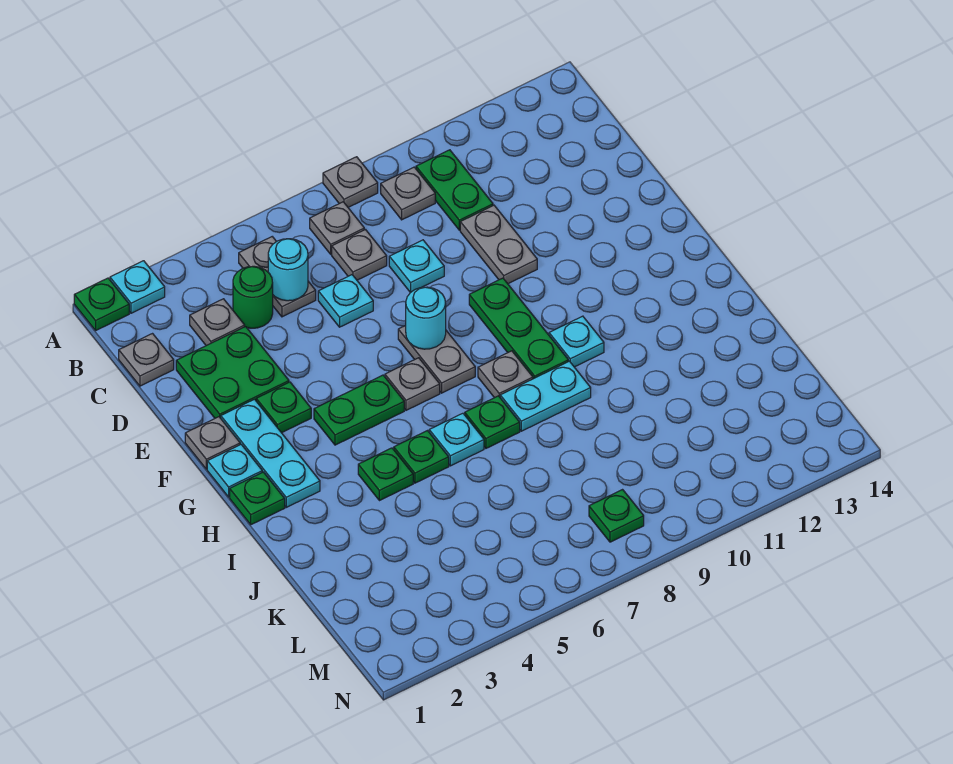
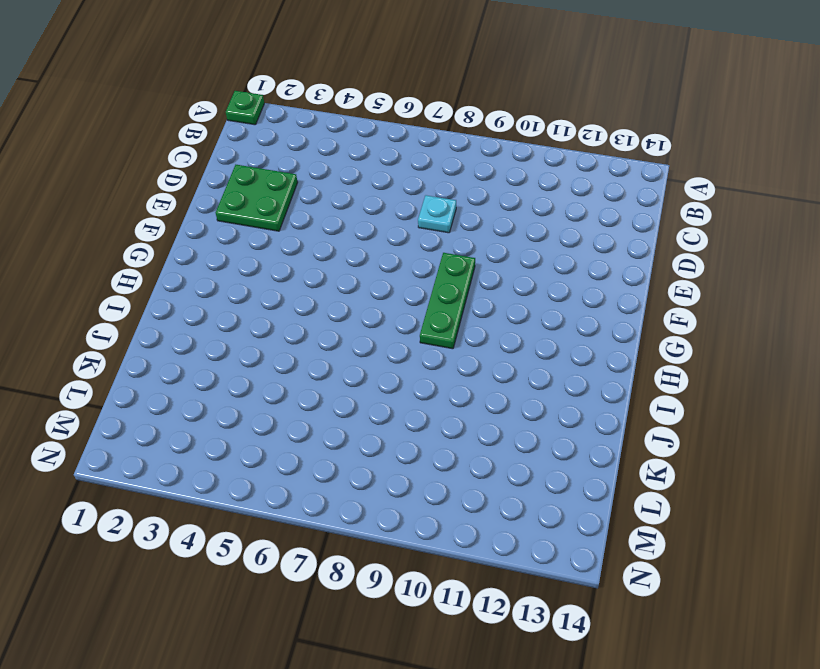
none -> cyan plate A2 level 1
none -> grey plate A8 level 1
none -> grey plate B5:C5 level 1
none -> grey plate B7 level 1

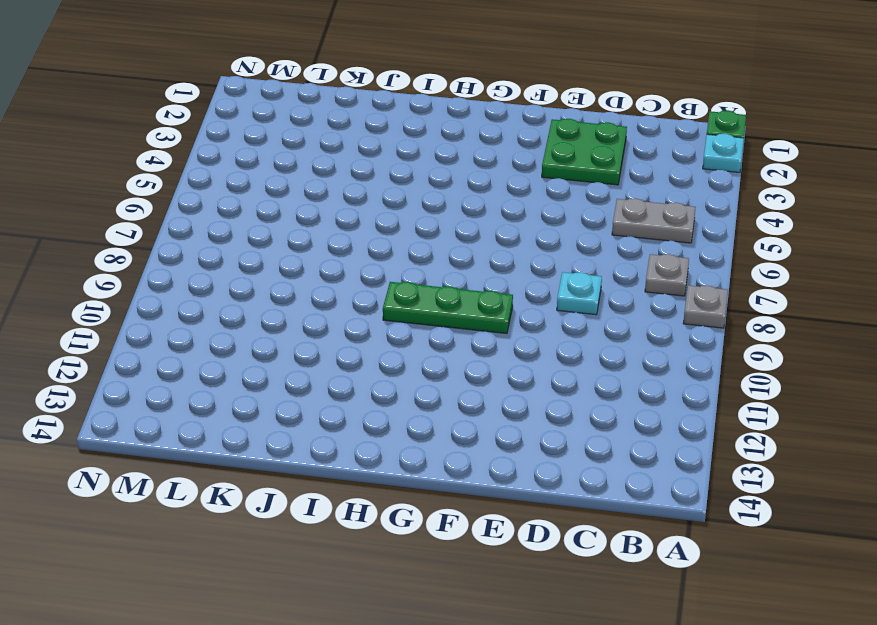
none -> grey plate B9 level 1
none -> green plate B10:C10 level 1
none -> grey plate C1 level 1
none -> grey plate C3 level 1

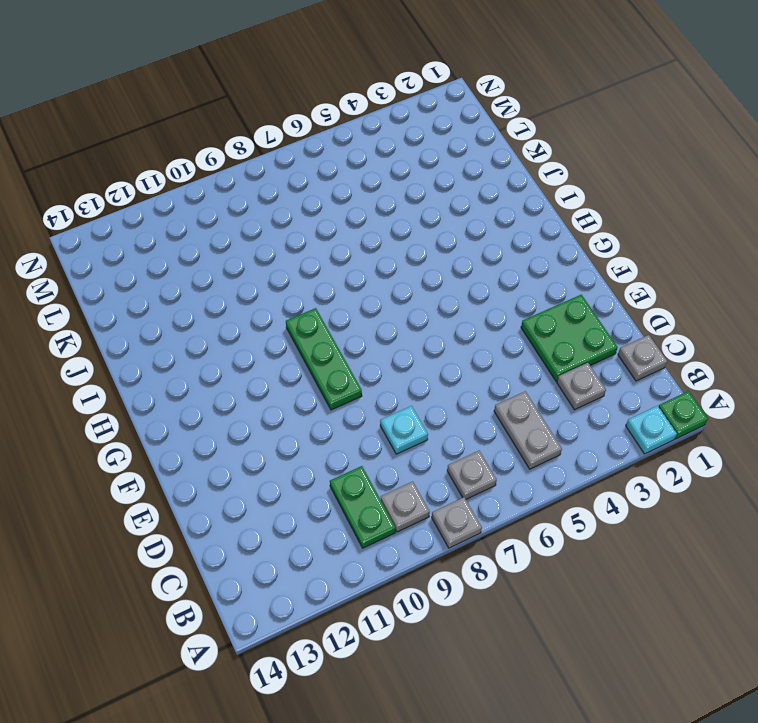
none -> green round brick C4 level 1
none -> grey plate C7 level 1
none -> cyan plate D6 level 1
none -> grey plate D10:E10 level 1

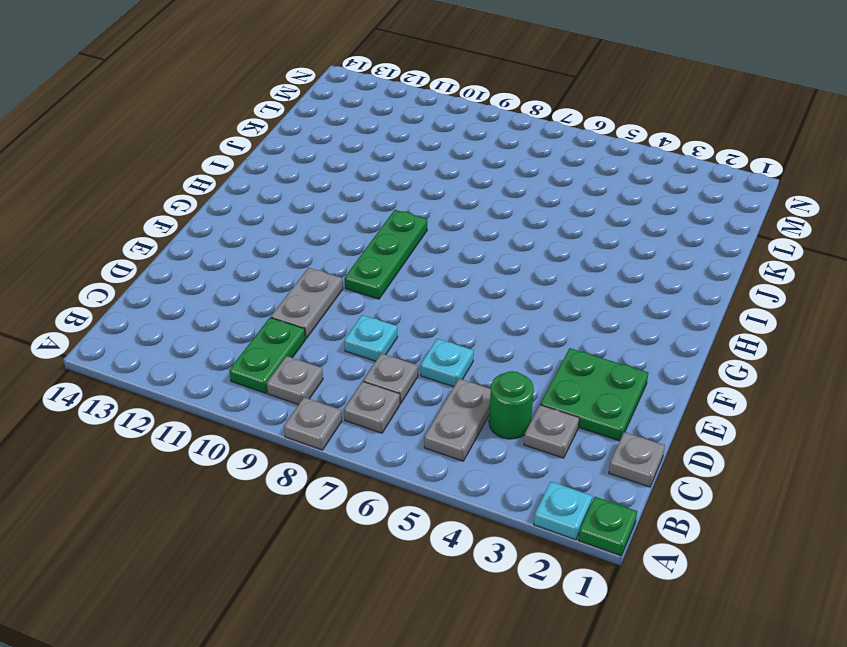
none -> grey plate F1 level 1
none -> cyan plate F2:H2 level 1
none -> green plate F3 level 1
none -> grey plate F7:G7 level 1

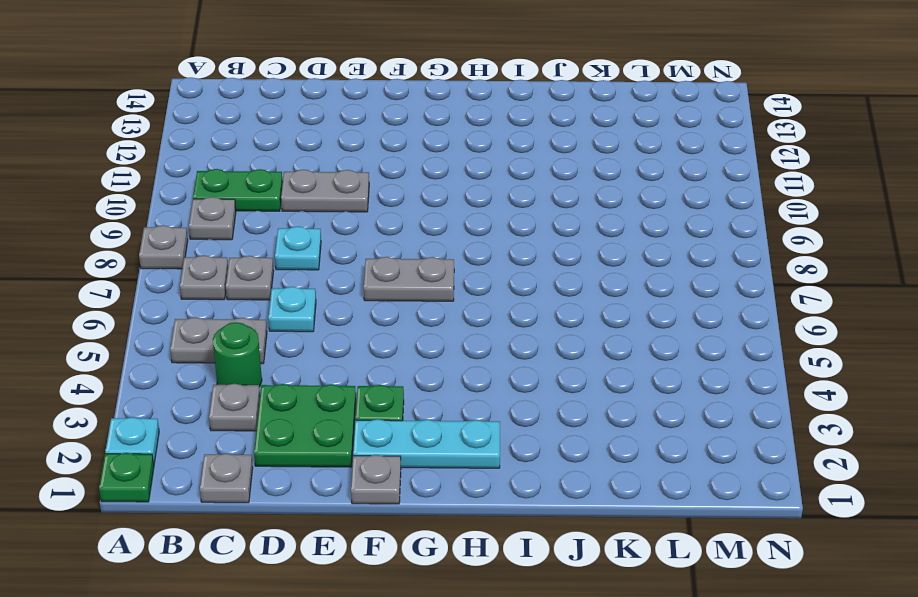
none -> green plate F9:H9 level 1
none -> cyan plate G1 level 1
none -> green plate G4:G5 level 1
none -> grey plate G6 level 1

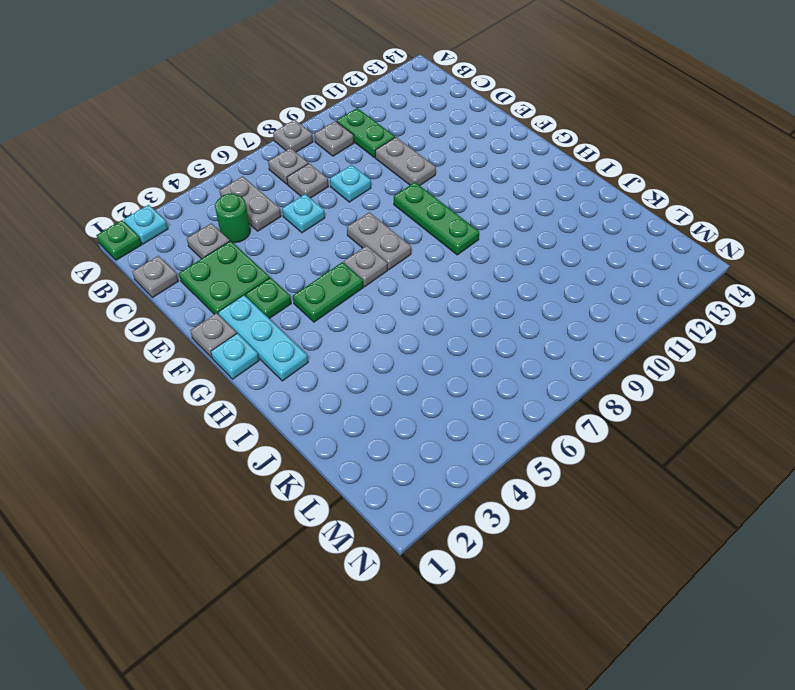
none -> green plate H1 level 1
none -> grey plate H8 level 1
none -> cyan plate H10 level 1
none -> green plate I4 level 1

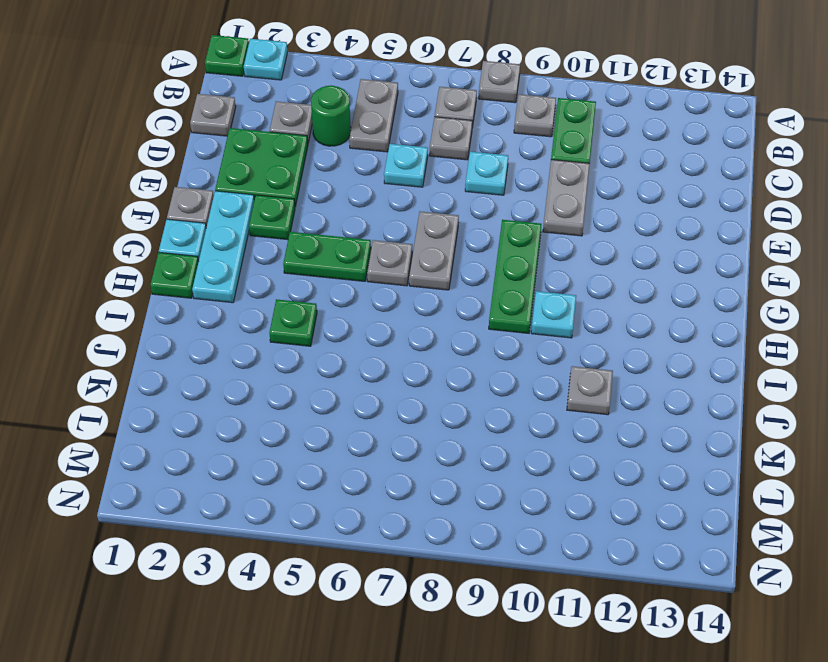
grey plate J11 level 1 -> grey plate H8 level 1
none -> green plate I5 level 1
none -> cyan plate I6 level 1
none -> green plate I7 level 1
none -> cyan plate I8:I9 level 1

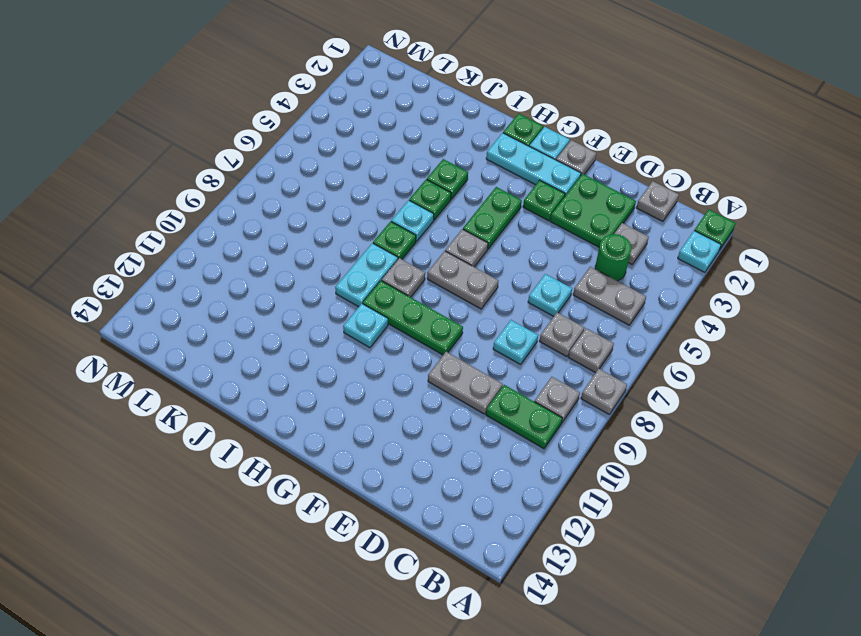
none -> green plate M8 level 1
none -> cyan round brick C5 level 2
none -> cyan round brick F7 level 2

